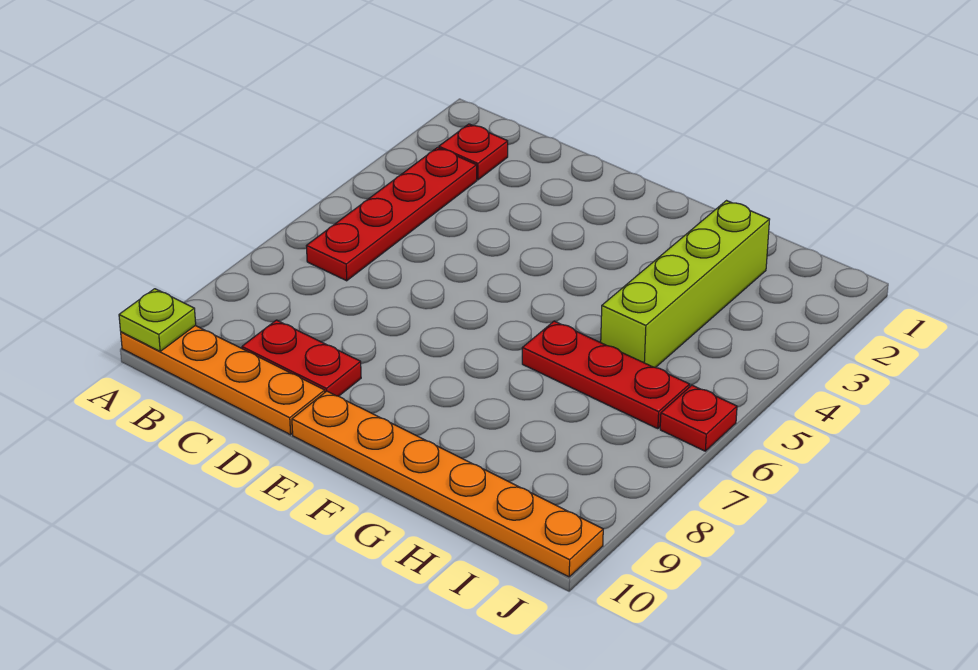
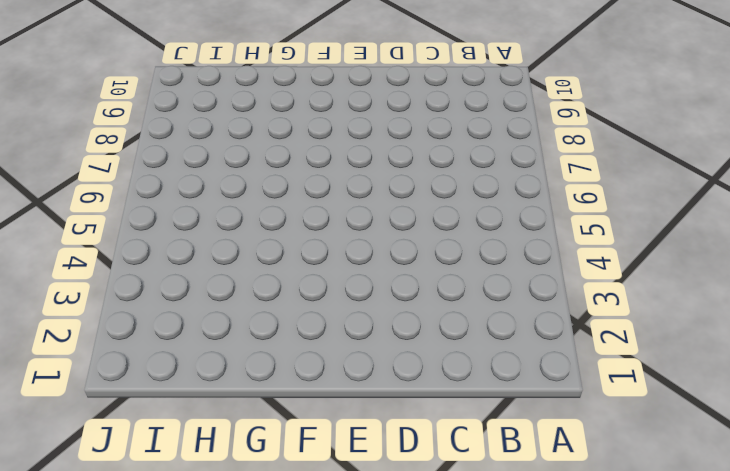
none -> orange plate A10:D10 level 1
none -> red plate B2 level 1

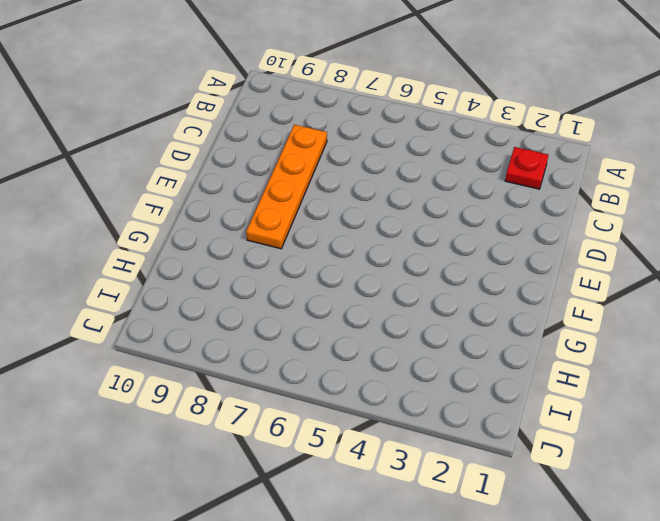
orange plate C8:F8 level 1 -> orange plate A10:D10 level 1
none -> red plate B3:B6 level 1
none -> red plate C9:D9 level 1

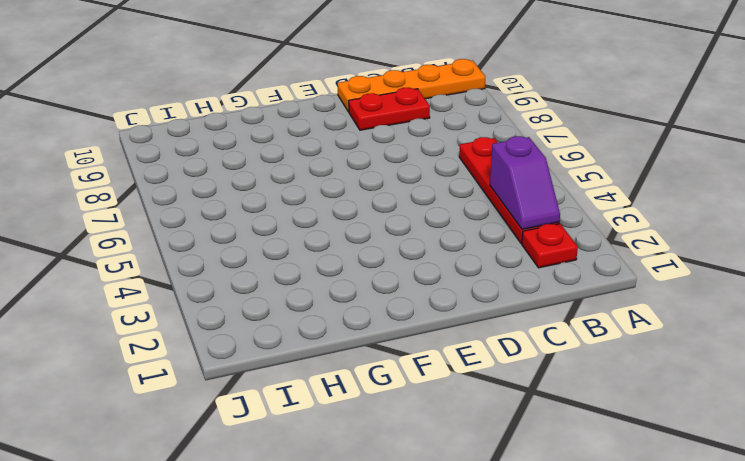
purple slope B3:B4 level 2 top 4 -> none
none -> orange plate E10:J10 level 1
none -> red plate G6:I6 level 1

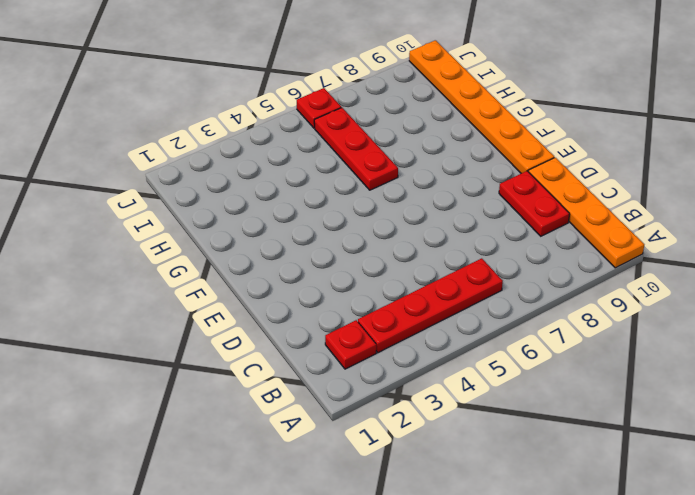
none -> lime brick H2:H5 level 1
none -> lime plate A10 level 2

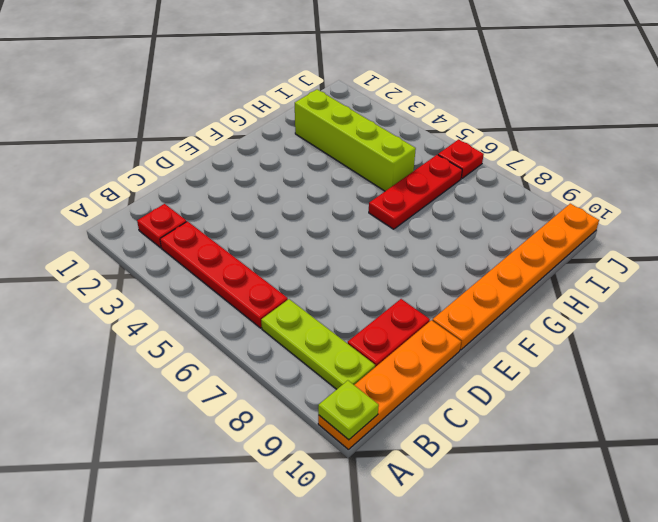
lime plate B7:B9 level 1 -> none

